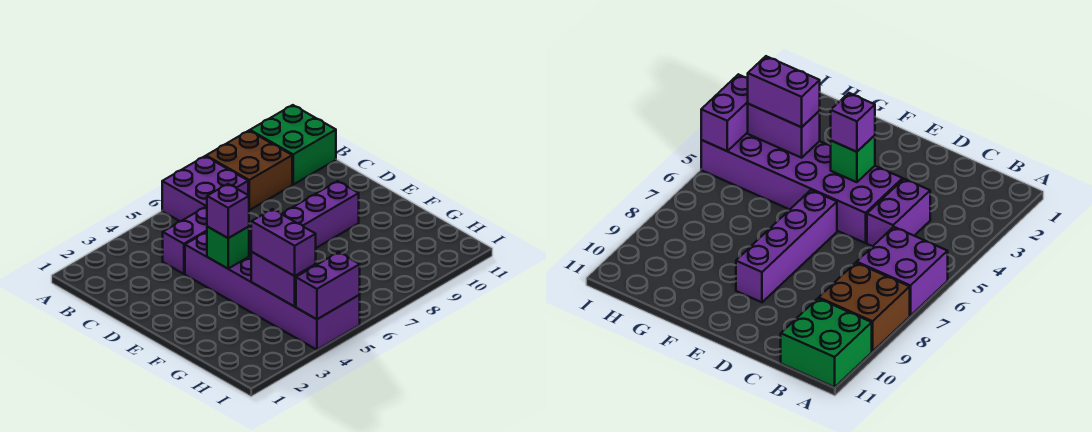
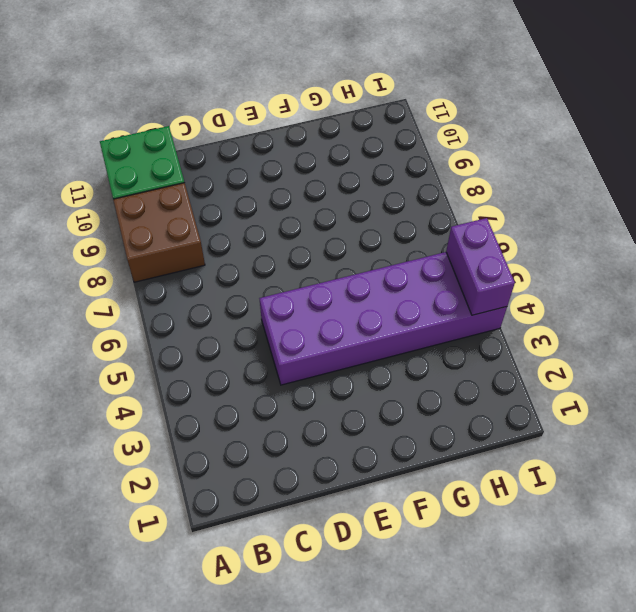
none -> purple brick A6:B7 level 1
none -> purple brick C4:C5 level 1

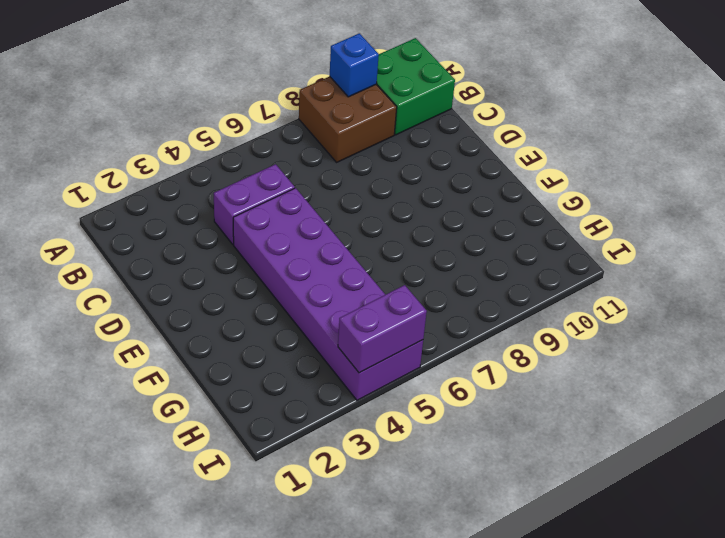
blue brick A9 level 2 -> none
none -> purple brick A6:B7 level 1
none -> purple brick E6:E9 level 1

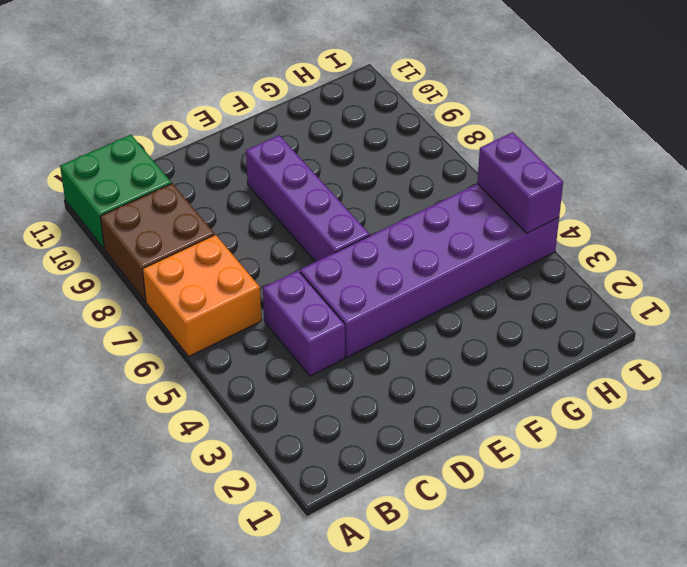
orange brick A6:B7 level 1 -> purple brick A6:B7 level 1
none -> green brick E4 level 2
none -> purple brick G4:H4 level 2

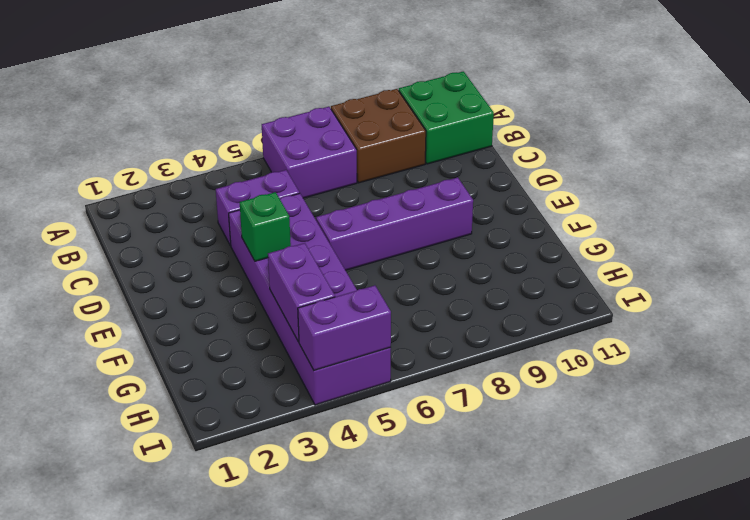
none -> purple brick E4 level 3
none -> purple brick G4:H4 level 3

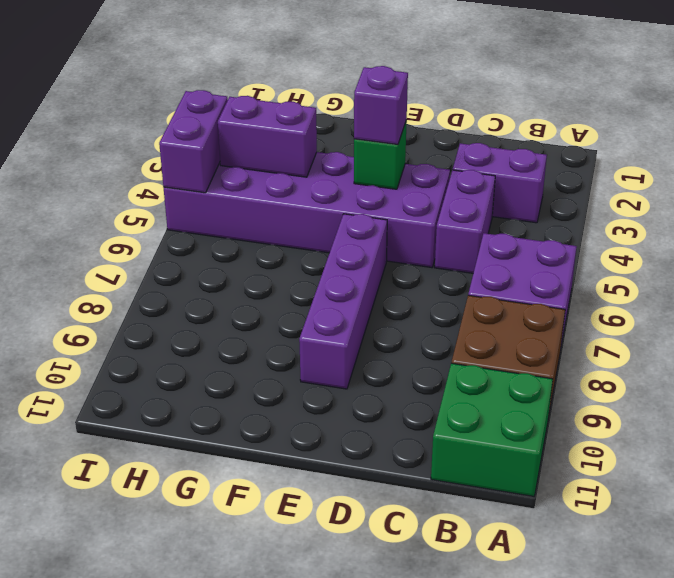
purple brick B3:C3 level 1 -> purple brick G4:H4 level 3

